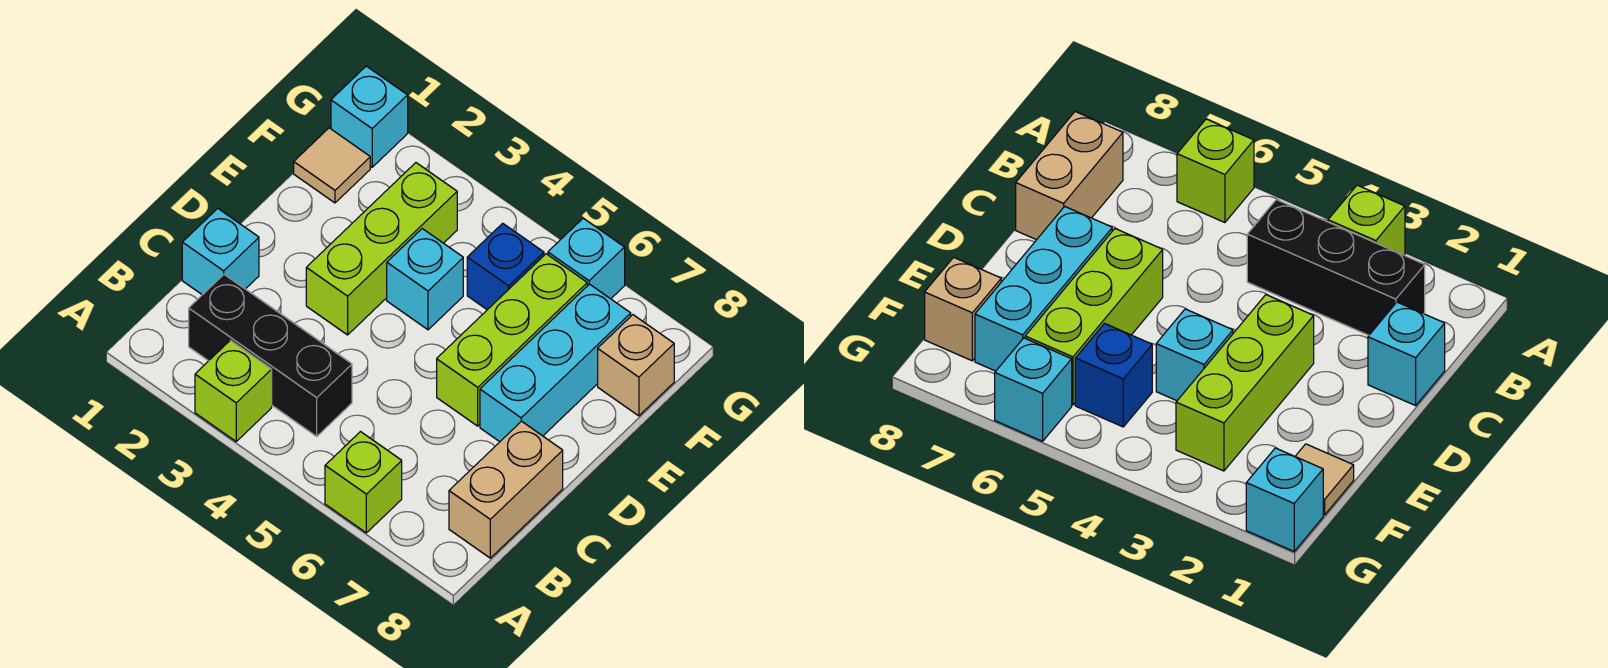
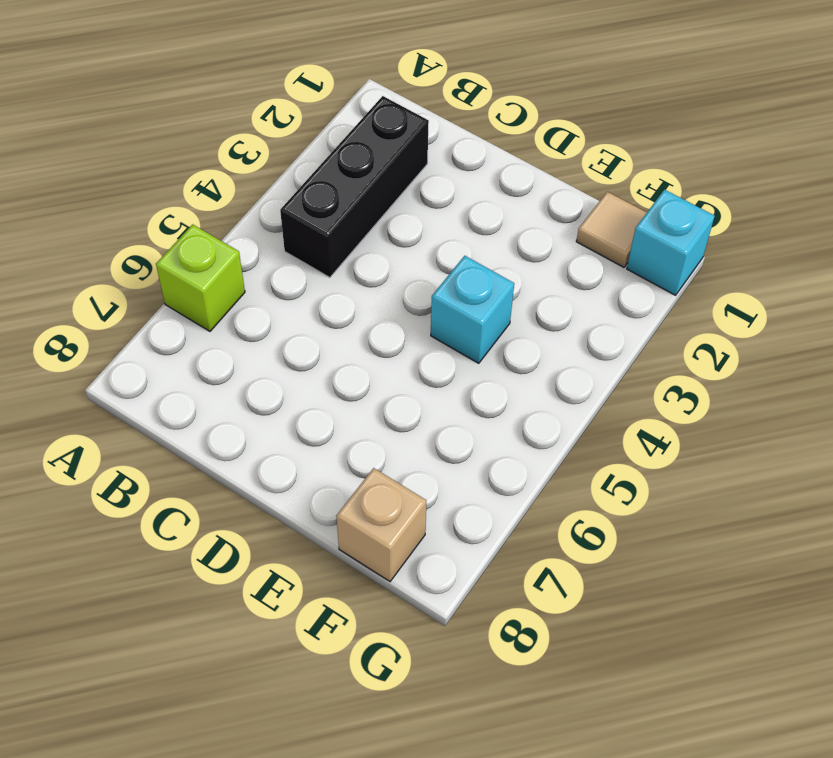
none -> lime brick A3 level 1
none -> tan brick B8:C8 level 1
none -> cyan brick C1 level 1

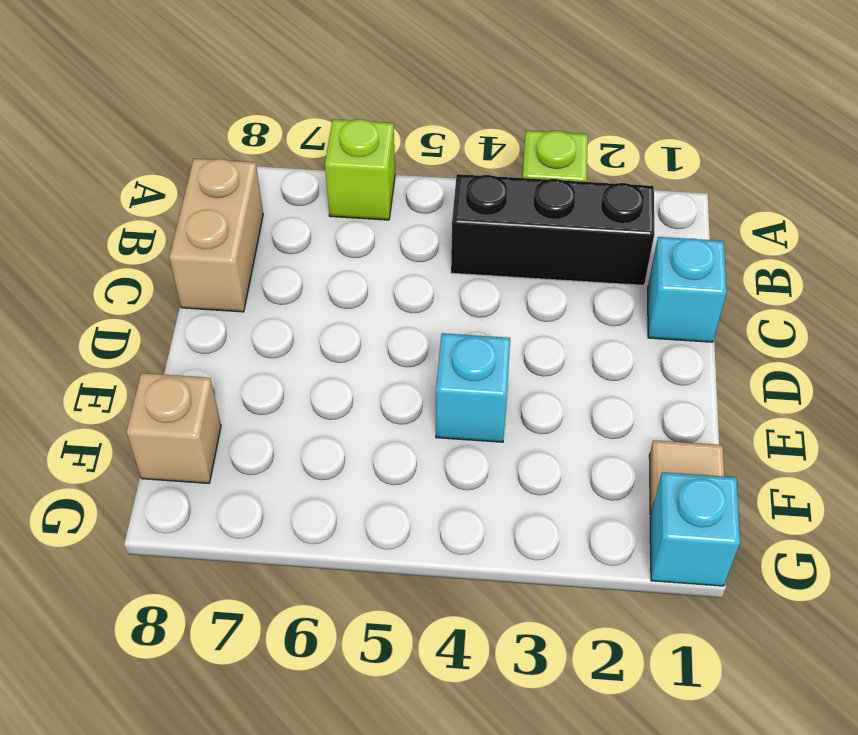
none -> lime brick D3:F3 level 1
none -> lime brick D6:F6 level 1
none -> cyan brick D7:F7 level 1

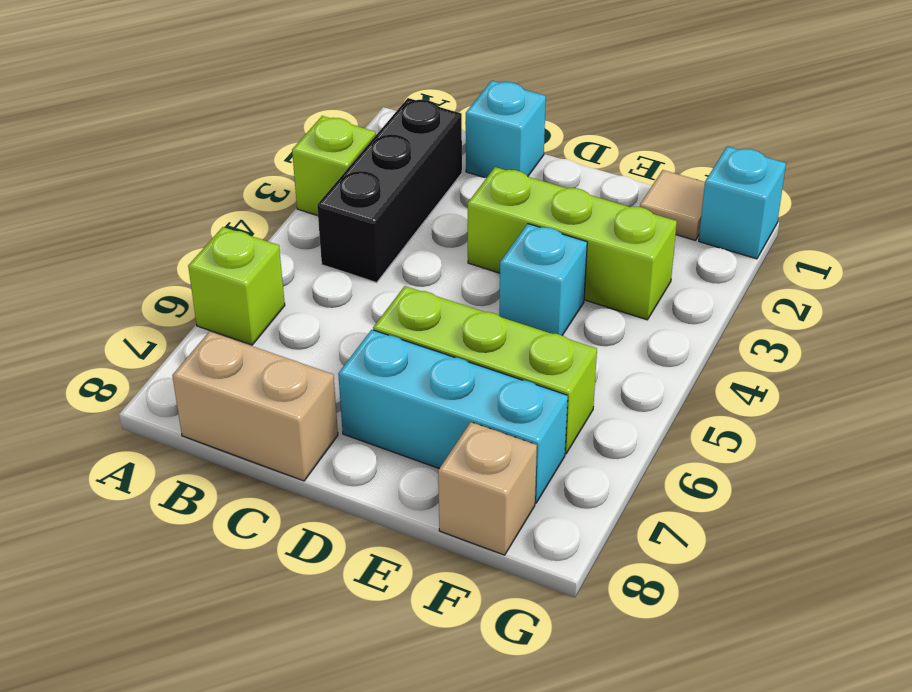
none -> blue brick F5 level 1
none -> cyan brick G6 level 1

